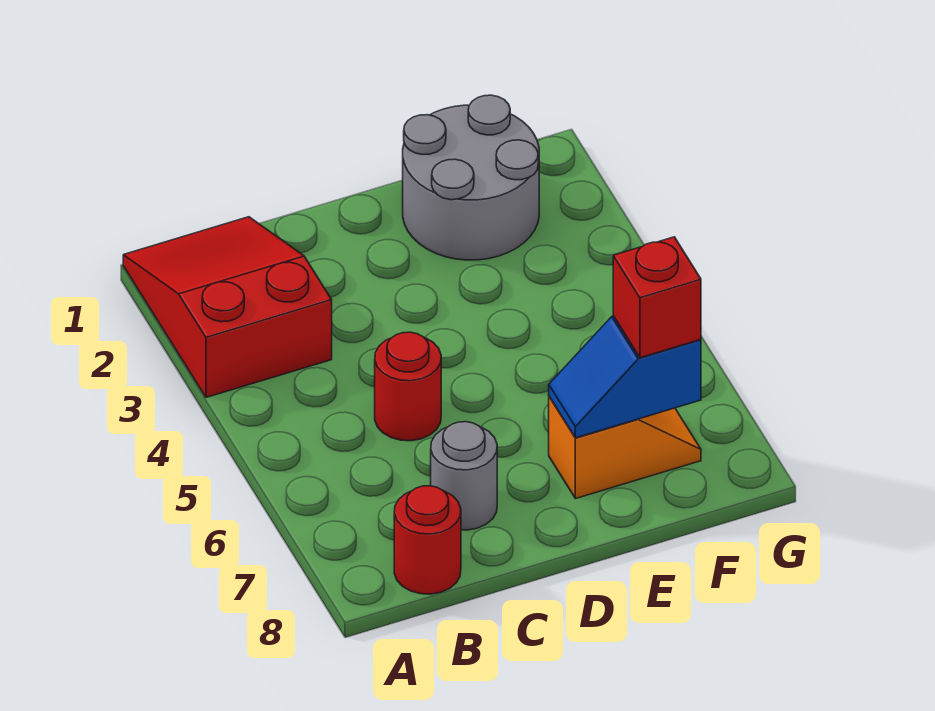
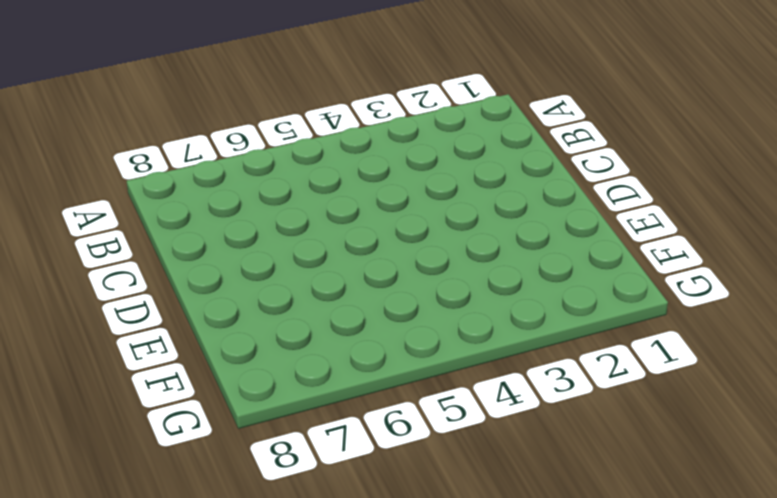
none -> red slope A1:B3 level 1 top 3
none -> red round brick B8 level 1

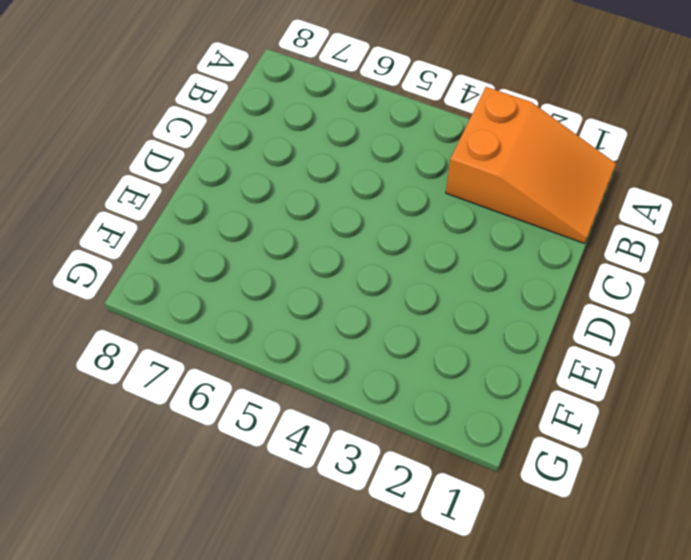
orange slope A1:B3 level 1 top 3 -> red slope A1:B3 level 1 top 3
none -> red round brick B8 level 1
none -> red round brick C5 level 1

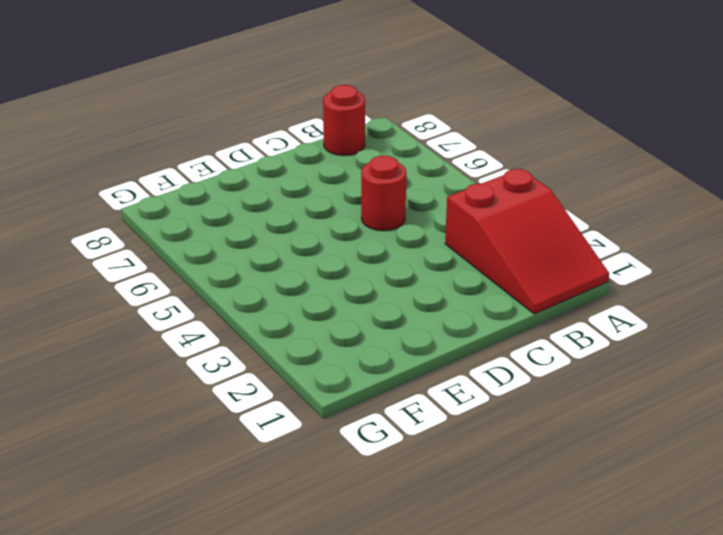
none -> grey round brick C7 level 1
none -> grey round brick E1:F2 level 1

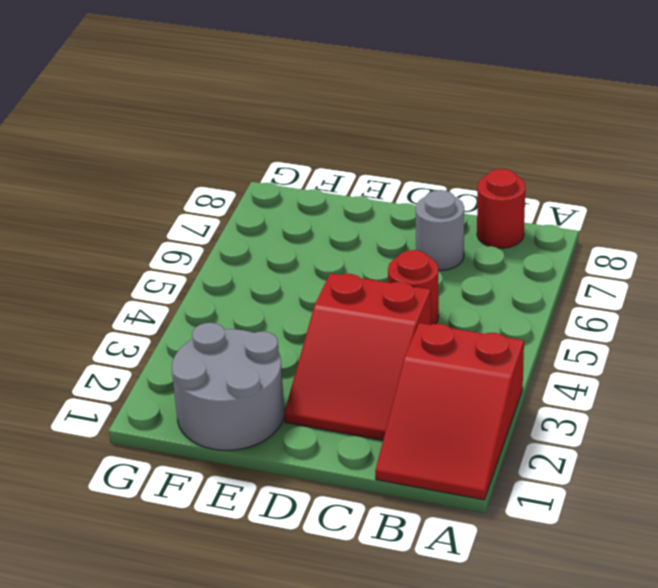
red slope C2:D4 level 1 top 4 -> none
none -> orange slope E7:F7 level 1 top E
none -> blue slope E7:F7 level 2 top F

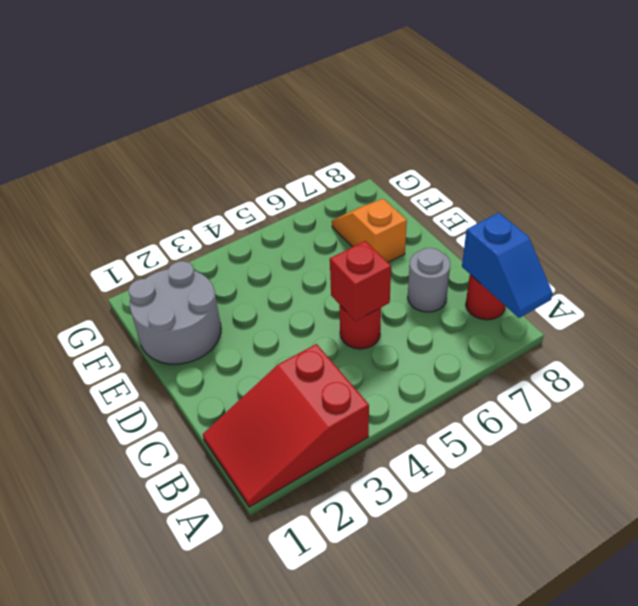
blue slope A8:B8 level 2 top B -> blue slope E7:F7 level 2 top F
red brick C5 level 2 -> red brick F7 level 3

